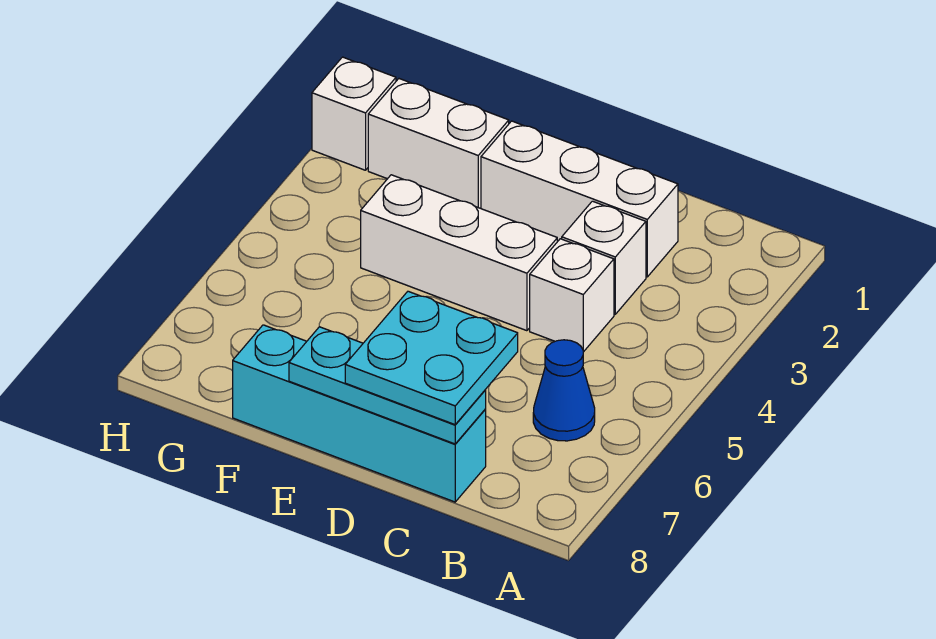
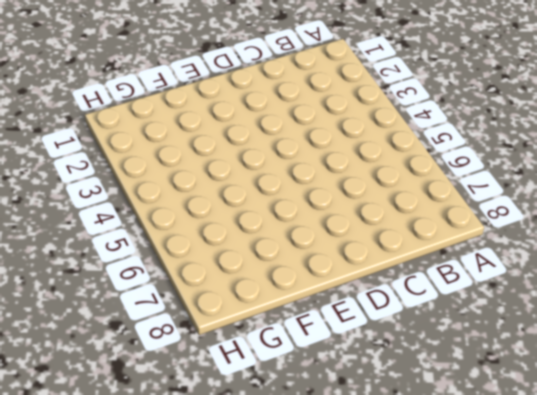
none -> blue cone B6 level 1
none -> white brick C2:E2 level 1

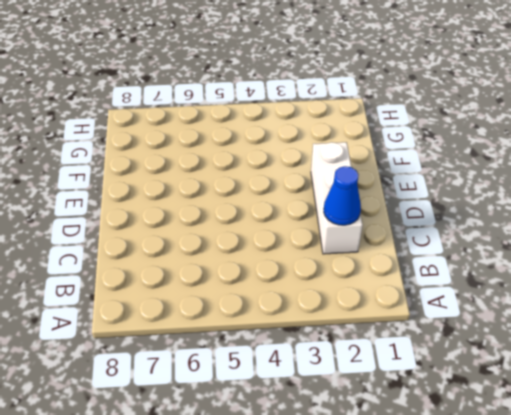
blue cone C2 level 2 -> blue cone B6 level 1
none -> white brick C3 level 1
none -> white brick C4 level 1

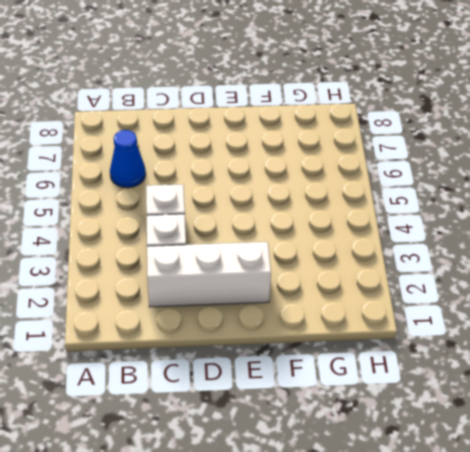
none -> cyan brick C8:F8 level 1
none -> white brick D4:F4 level 1

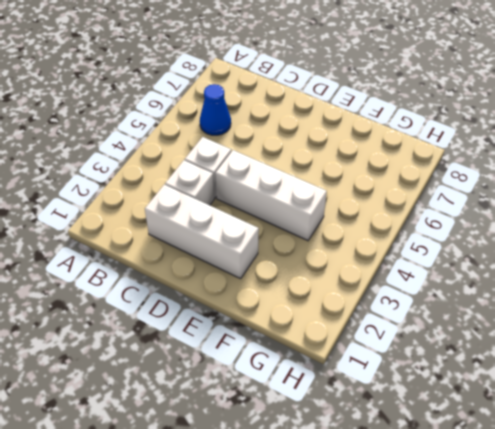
none -> cyan brick C8:F8 level 1
none -> white brick F2:G2 level 1

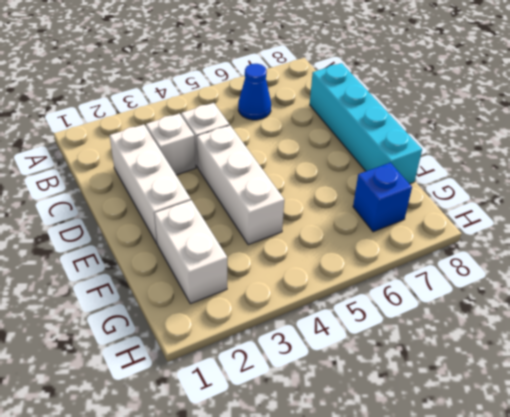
blue brick G7 level 1 -> none
none -> white brick H2 level 1
none -> cyan plate C8:E8 level 2

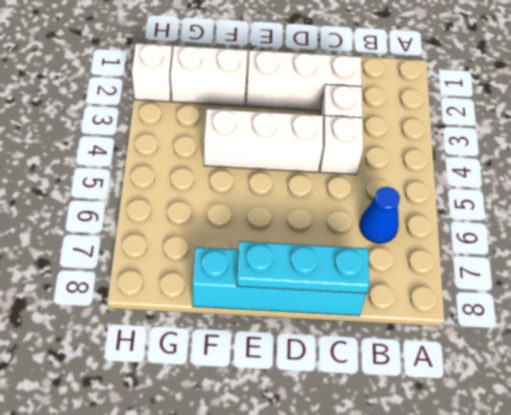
none -> cyan plate C7:D8 level 3

